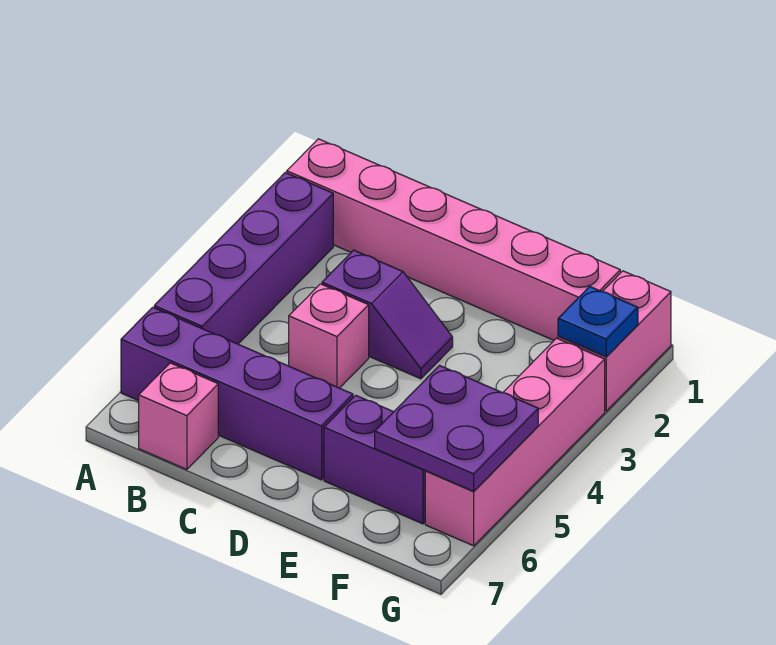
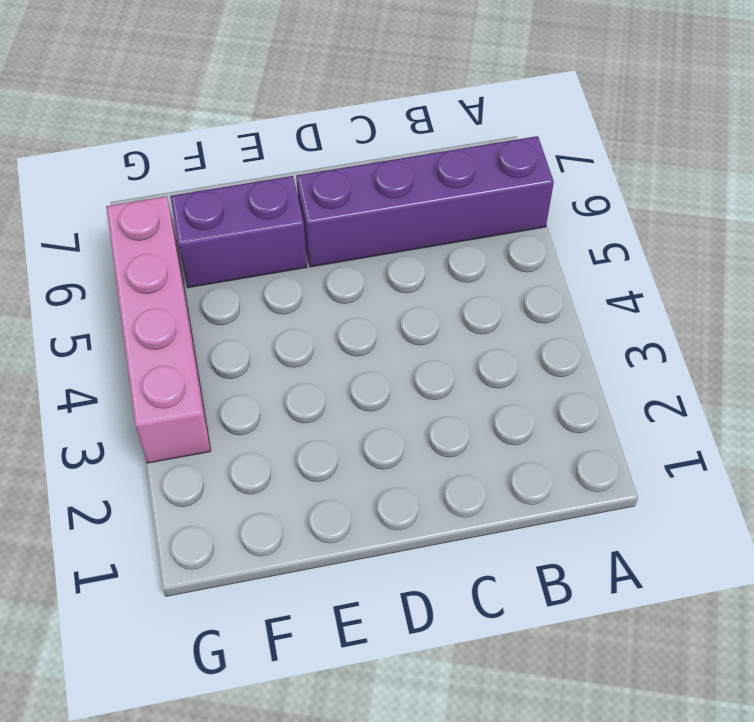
none -> pink brick A1:F1 level 1
none -> purple brick A2:A5 level 1

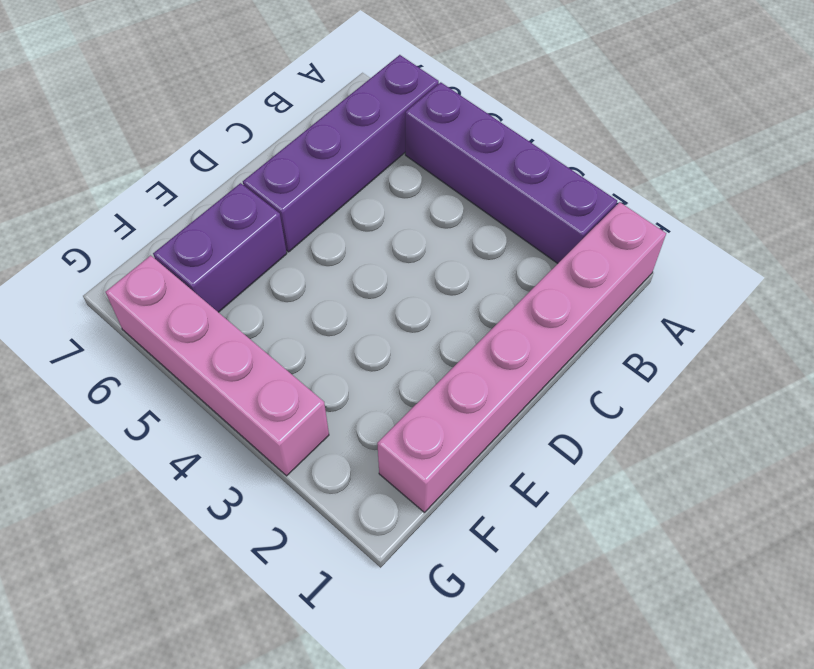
none -> pink brick B7 level 1
none -> purple slope C3:D3 level 1 top C

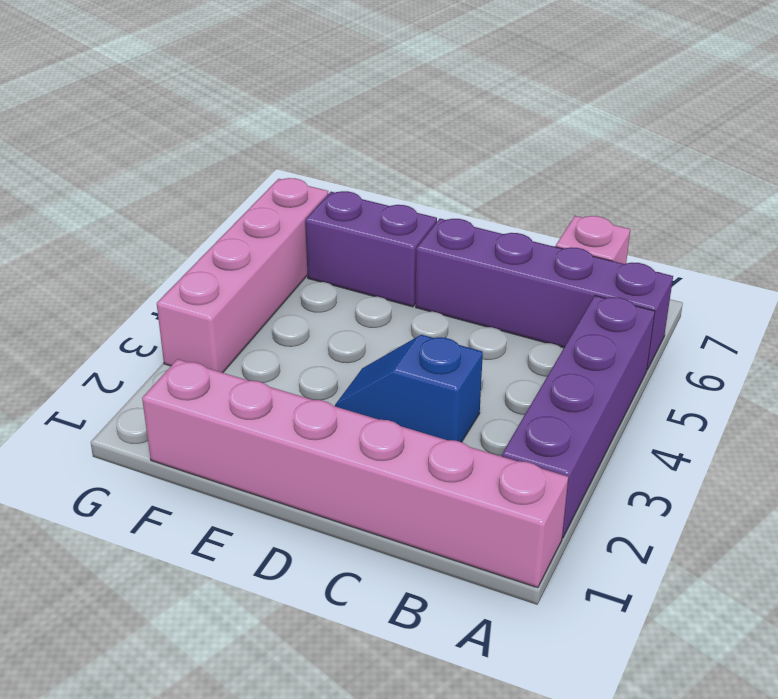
blue slope C3:D3 level 1 top C -> purple slope C3:D3 level 1 top C
none -> pink brick C4 level 1
none -> pink brick G1:G2 level 1

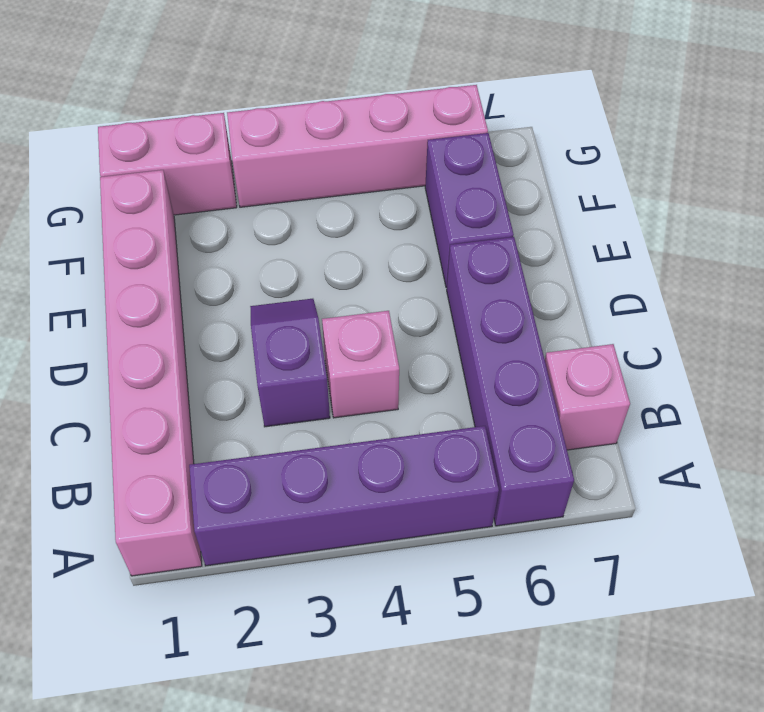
none -> purple plate F5:G6 level 2
none -> blue plate G2 level 2

